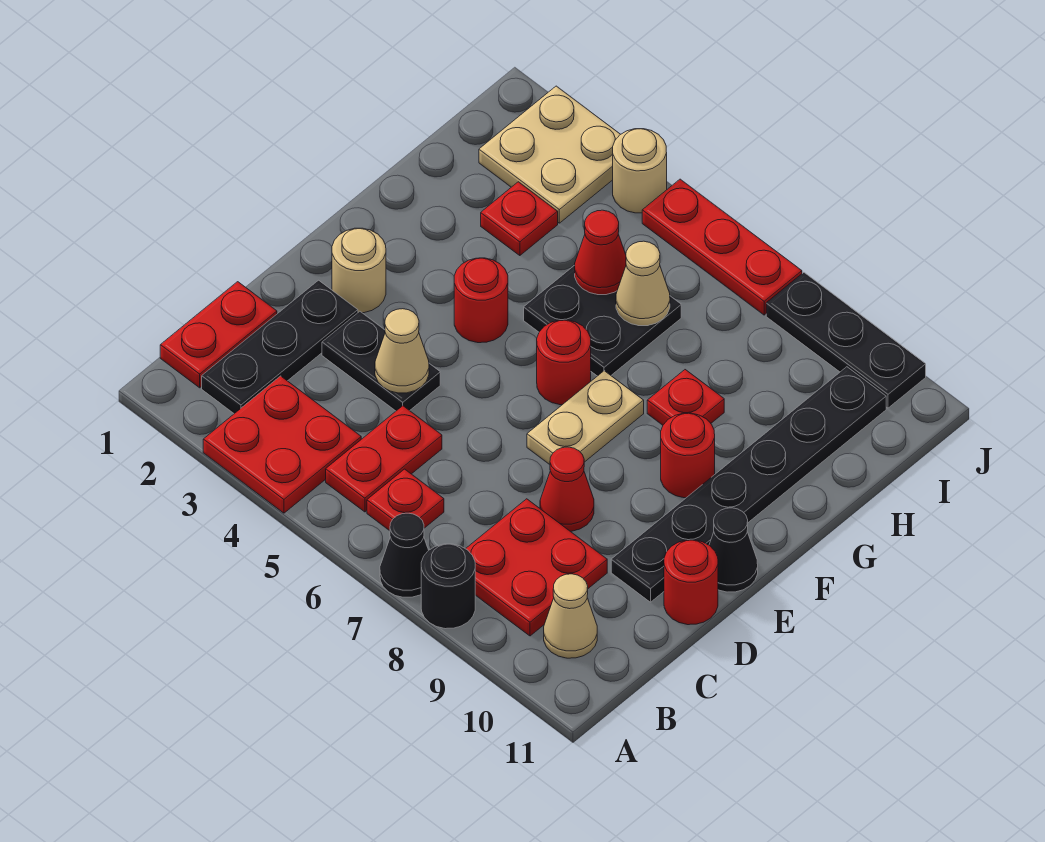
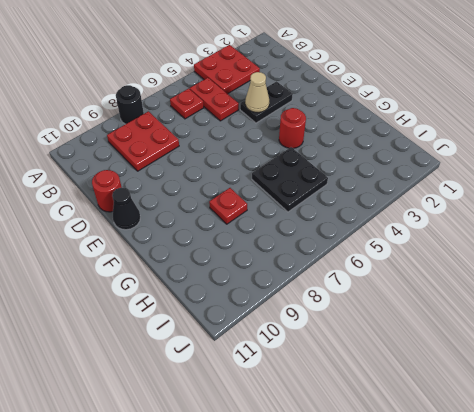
none -> black cone A7 level 1
none -> red plate B1:C1 level 1
none -> black plate B2:D2 level 1

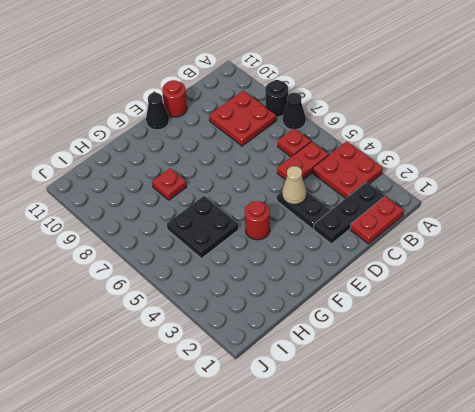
none -> tan cone B10 level 1
none -> red cone D8 level 1
none -> black plate D10:I10 level 1

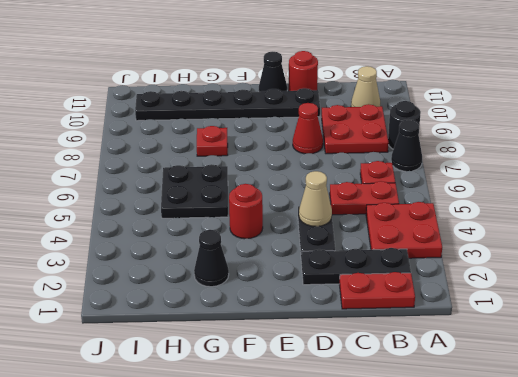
black cone G2 level 1 -> none
none -> tan round brick E2 level 1
none -> tan plate E7:F7 level 1
none -> red round brick F6 level 1

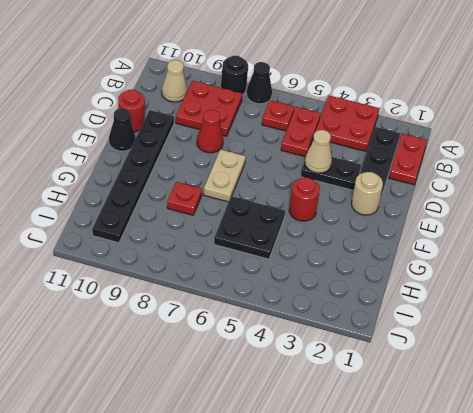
none -> red round brick F6 level 1
none -> red round brick F9 level 1
none -> red plate H3 level 1

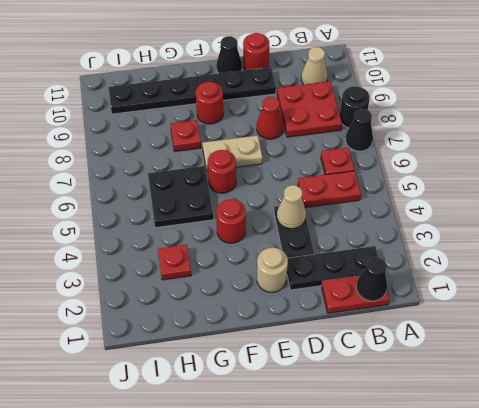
black cone B1 level 2 -> none
none -> red plate A3:B4 level 1
none -> tan plate I2:J3 level 1
none -> tan round brick J4 level 1

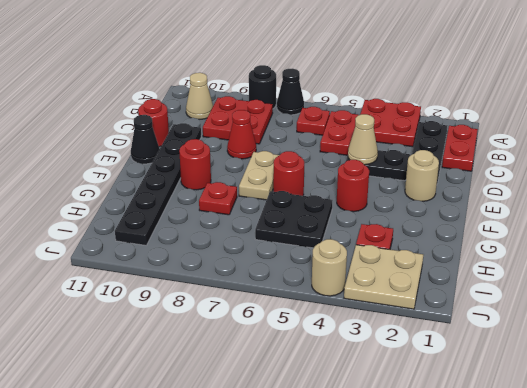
none -> red plate J5:J7 level 1
none -> black plate J8:J10 level 1
none -> red cone H5 level 2

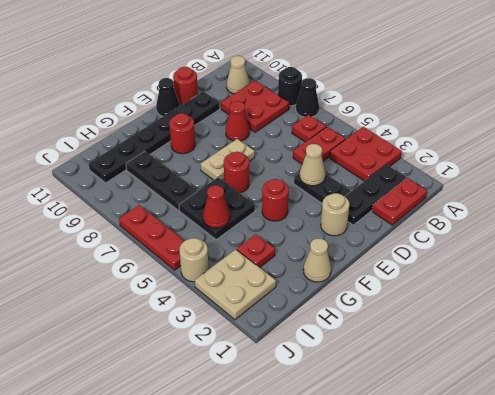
tan cone G1 level 1 -> tan cone H6 level 2
black plate H7:H9 level 1 -> black plate J8:J10 level 1
none -> red plate G8 level 1

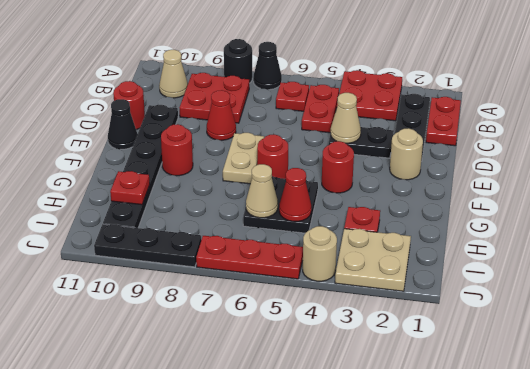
red plate H10 level 2 -> red plate G8 level 1

